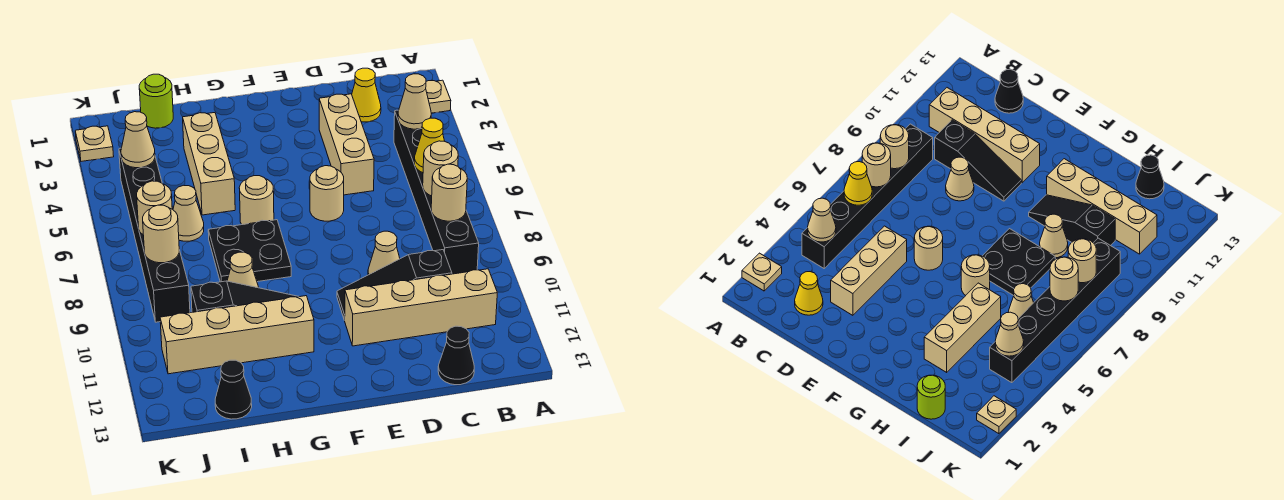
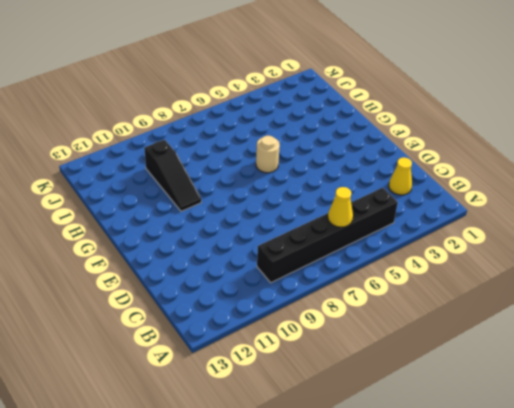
none -> tan plate A2 level 1
none -> tan brick B11:E11 level 1
none -> black slope C10:E10 level 1 top C

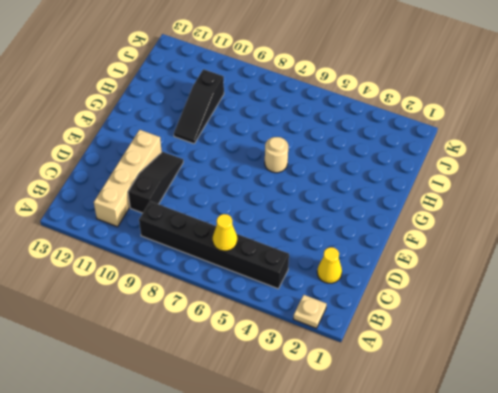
none -> black cone C13 level 1
none -> tan brick D3:D5 level 1
none -> tan cone D9 level 1

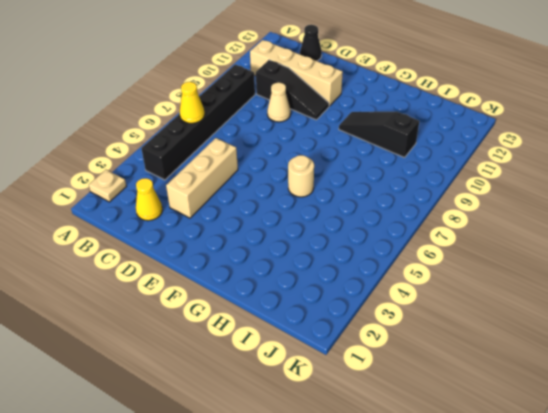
none -> tan round brick E6 level 1
none -> black plate G7:H8 level 1
none -> tan brick G11:J11 level 1

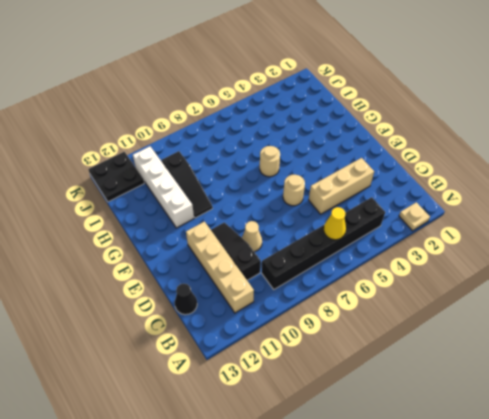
white brick G11:J11 level 1 -> tan brick G11:J11 level 1
black plate J12:K13 level 1 -> black plate G7:H8 level 1
none -> yellow cone C2 level 1
none -> tan brick H3:H5 level 1
none -> tan cone H9 level 1

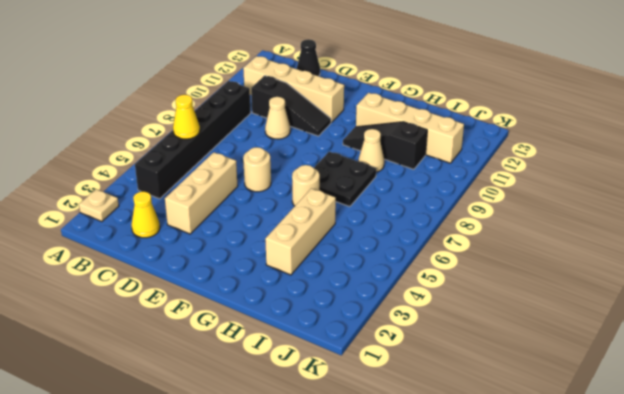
none -> lime round brick I1 level 1
none -> tan cone I6 level 1
none -> black cone I13 level 1

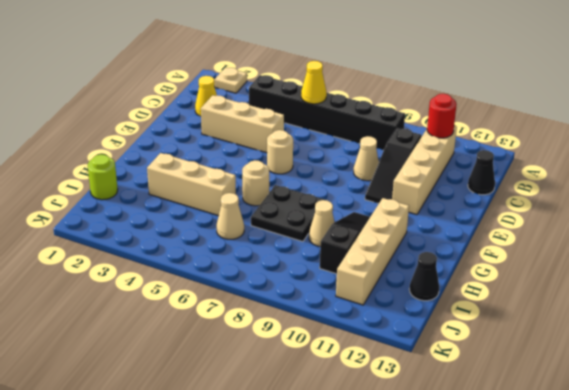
red round brick B11 level 2 -> none
none -> black brick J4:J9 level 1
none -> tan plate K2 level 1
none -> tan cone B4 level 2

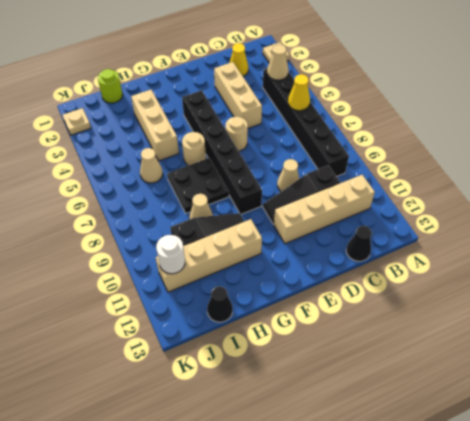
black brick F4:F9 level 1 -> black brick J4:J9 level 1
white round brick J11 level 2 -> none
none -> tan round brick B7 level 2
none -> tan round brick B8 level 2
none -> tan cone J4 level 2

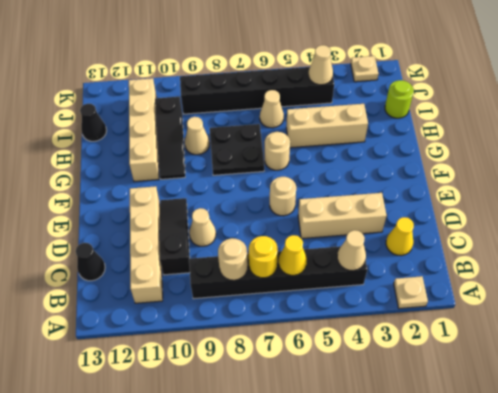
yellow round brick B7 level 2 -> tan round brick B7 level 2
none -> tan round brick J7 level 2
none -> tan round brick J8 level 2

